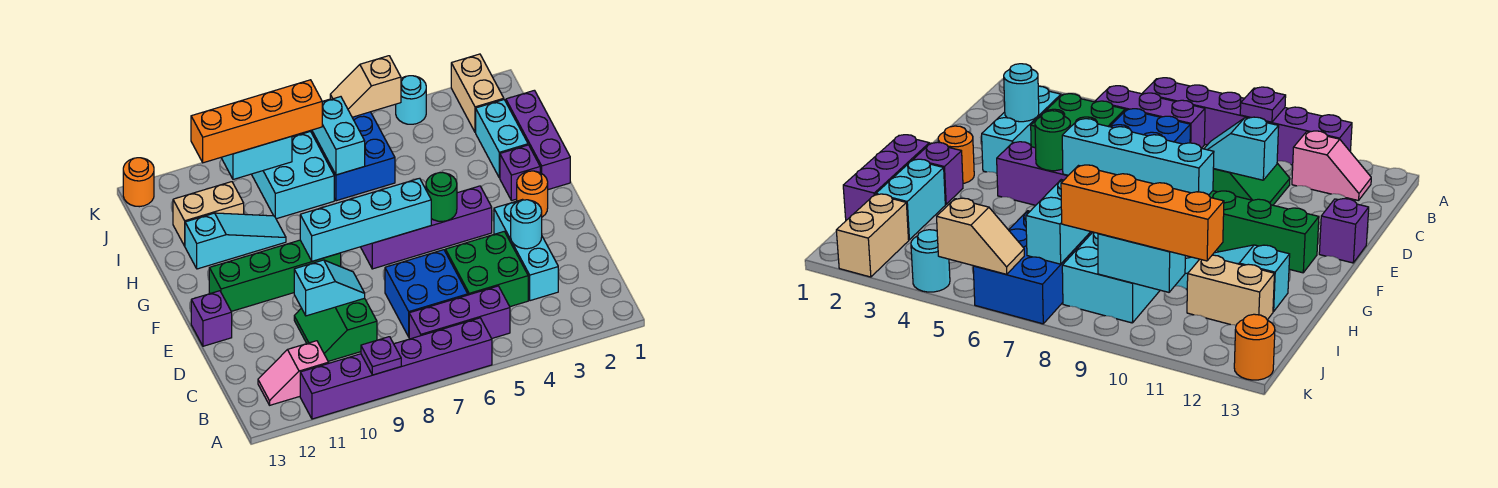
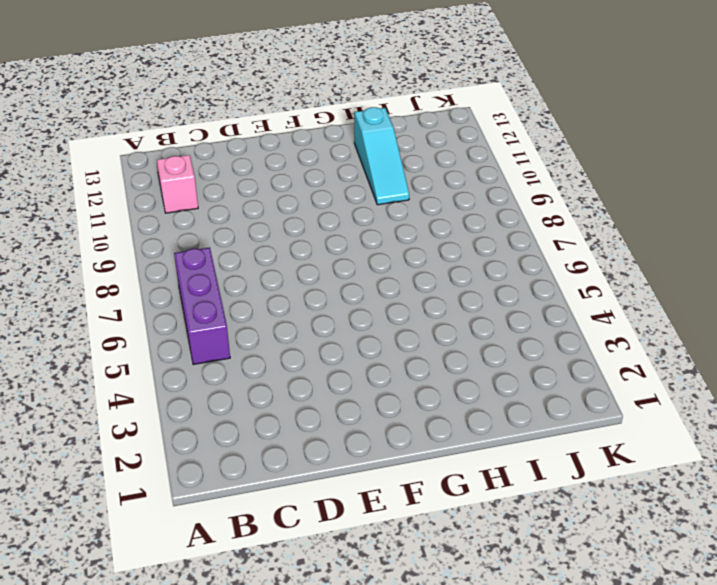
none -> purple brick A6:A11 level 1
none -> cyan brick C3:E3 level 1
none -> green brick C4:D5 level 1
none -> blue brick C6:D7 level 1

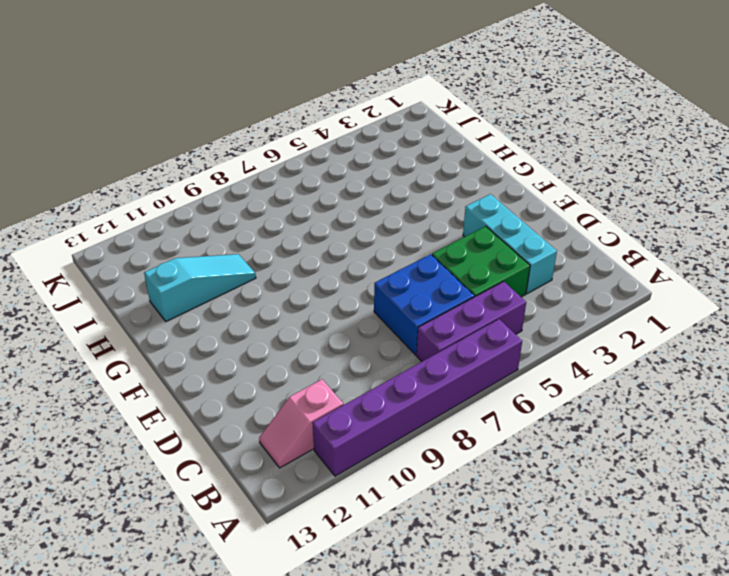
none -> green slope C9:D10 level 1 top 9
none -> purple brick E13 level 1
none -> orange round brick F2 level 1
none -> purple brick F4:F7 level 1

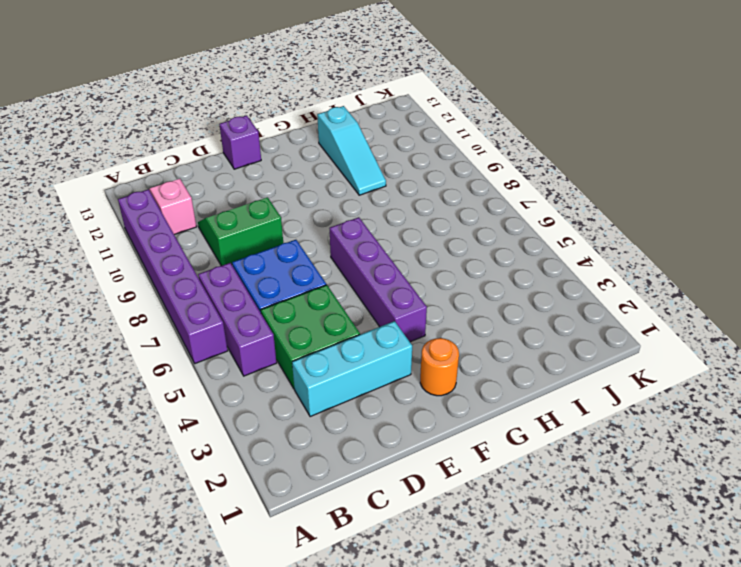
none -> green brick F9:F12 level 1
none -> purple brick G1:I1 level 1
none -> purple brick G2 level 1
none -> cyan brick H2:I2 level 1

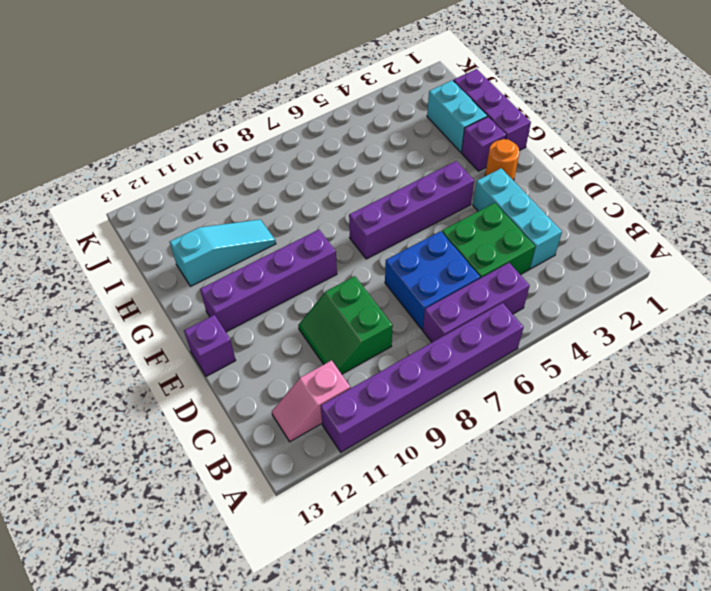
purple brick F9:F12 level 1 -> green brick F9:F12 level 1
none -> blue brick I6:K7 level 1
none -> cyan brick I8:J9 level 1
none -> tan brick I11:I12 level 1
none -> tan brick J2:K2 level 1

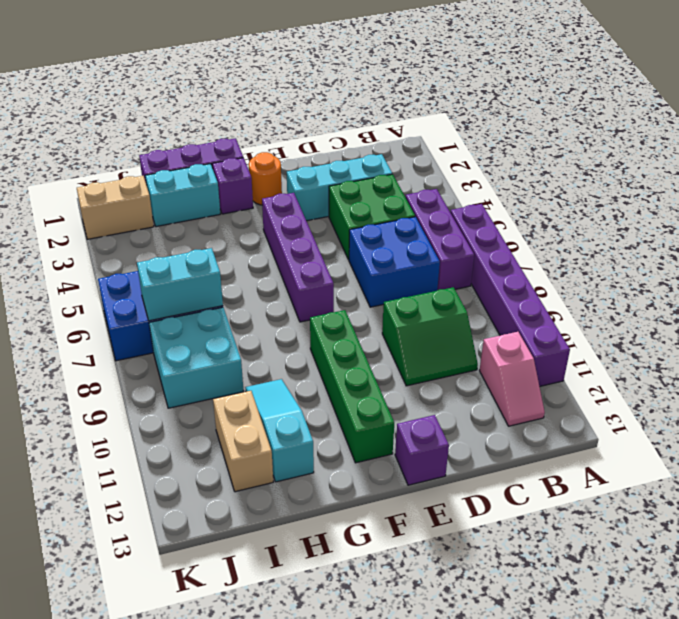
none -> cyan round brick K4 level 1
none -> orange round brick K13 level 1
none -> purple plate A9 level 2
none -> cyan round brick D3 level 2

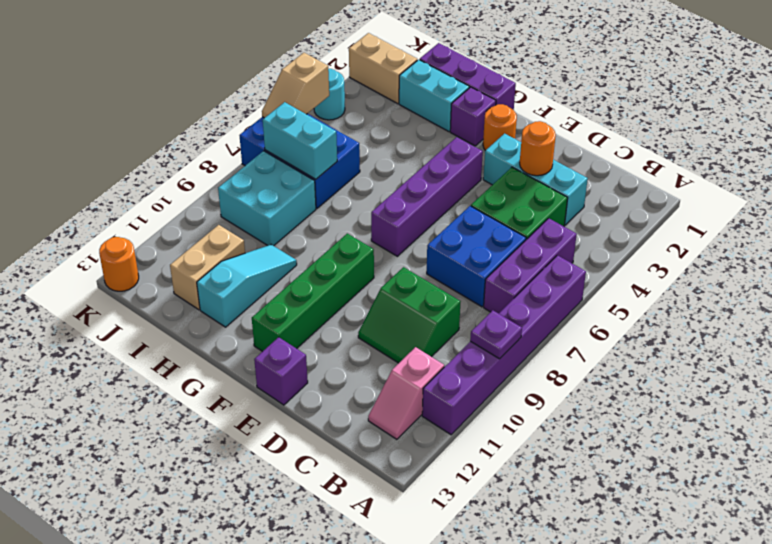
orange round brick D3 level 2 -> cyan round brick D3 level 2
none -> cyan slope D9:D10 level 2 top 10
none -> green round brick F5 level 2
none -> cyan brick F6:F9 level 2
none -> cyan brick J9:J10 level 2

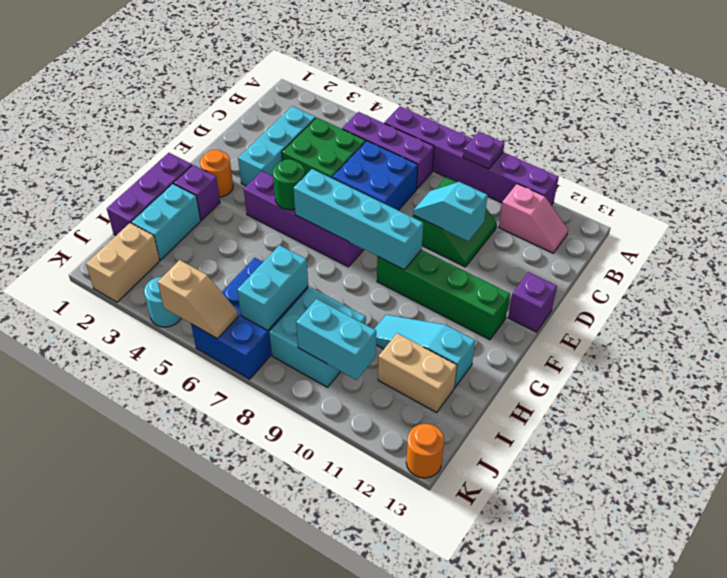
none -> cyan round brick D3 level 2
none -> orange brick J8:J11 level 3

